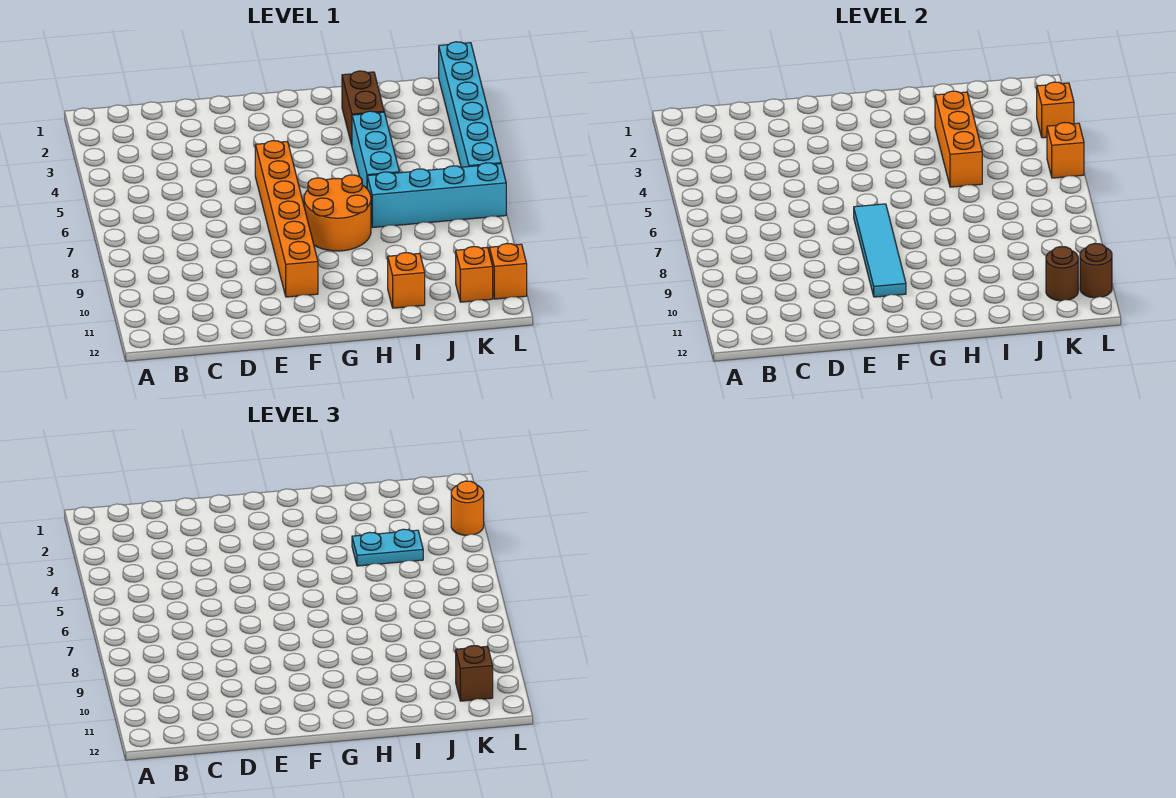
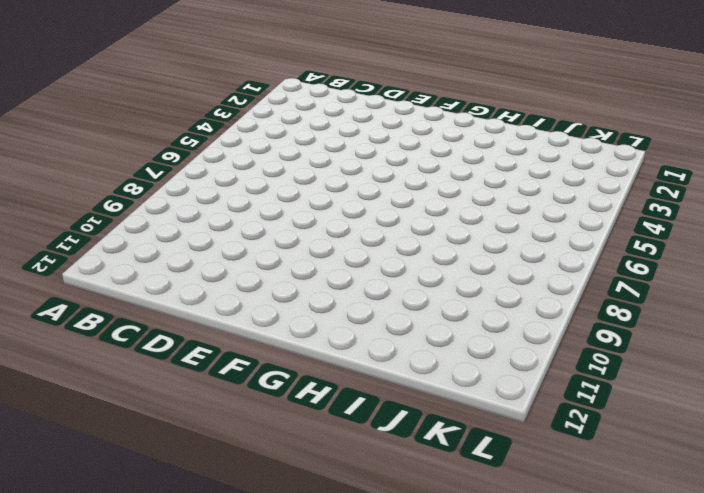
none -> orange brick F5:F10 level 1
none -> orange round brick G7:H8 level 1
none -> brown brick I2:I3 level 1

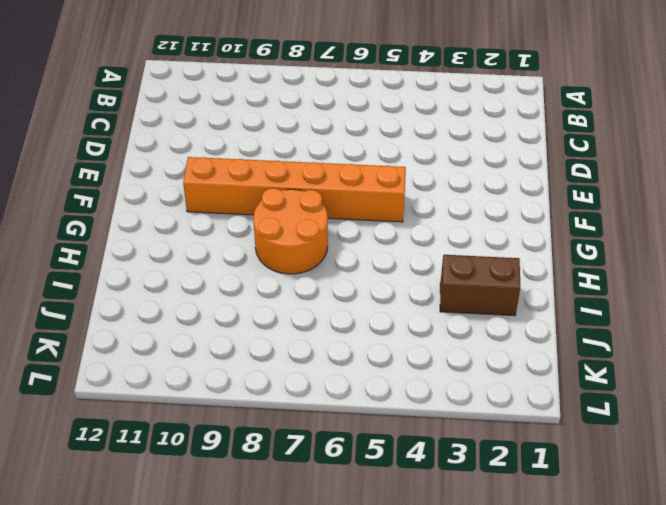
none -> cyan brick I4:I6 level 1
none -> cyan brick I7:L7 level 1
none -> orange brick I11 level 1

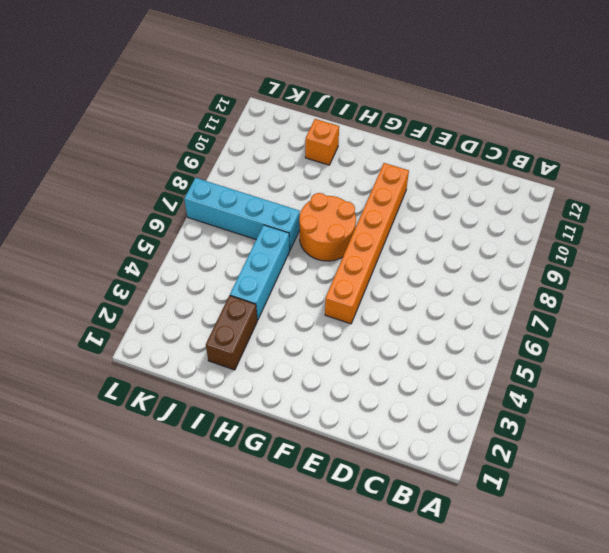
none -> orange brick K11 level 1
none -> cyan brick L1:L6 level 1
none -> orange brick L11 level 1

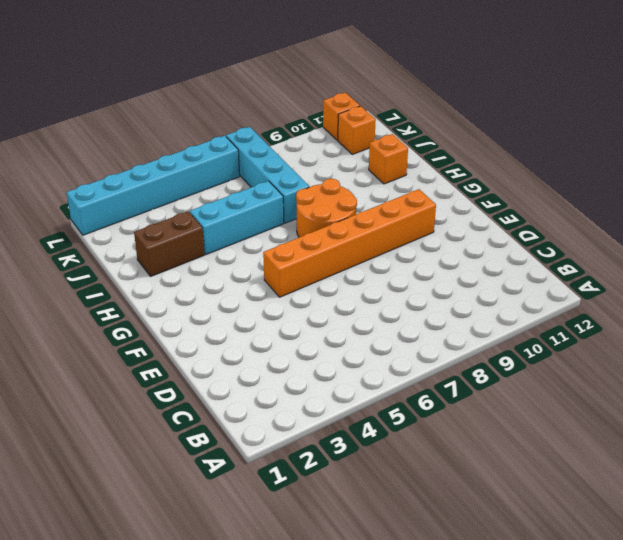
none -> cyan tile F7:F10 level 2
none -> orange brick I3:I5 level 2
none -> brown round brick K11 level 2

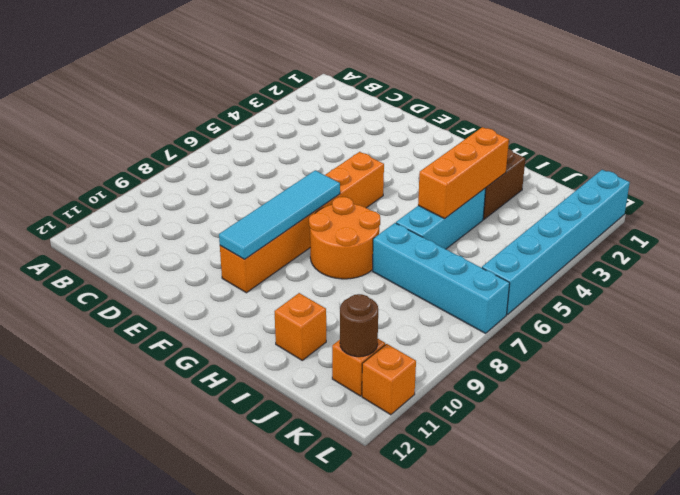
none -> orange brick L3 level 2
none -> orange brick L5 level 2
none -> brown round brick L11 level 2

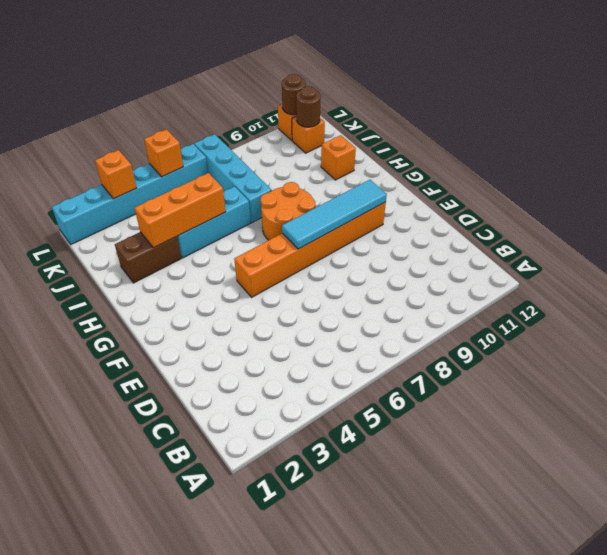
none -> cyan plate I4:J4 level 3
none -> brown brick K11 level 3
none -> orange round brick L3 level 3

